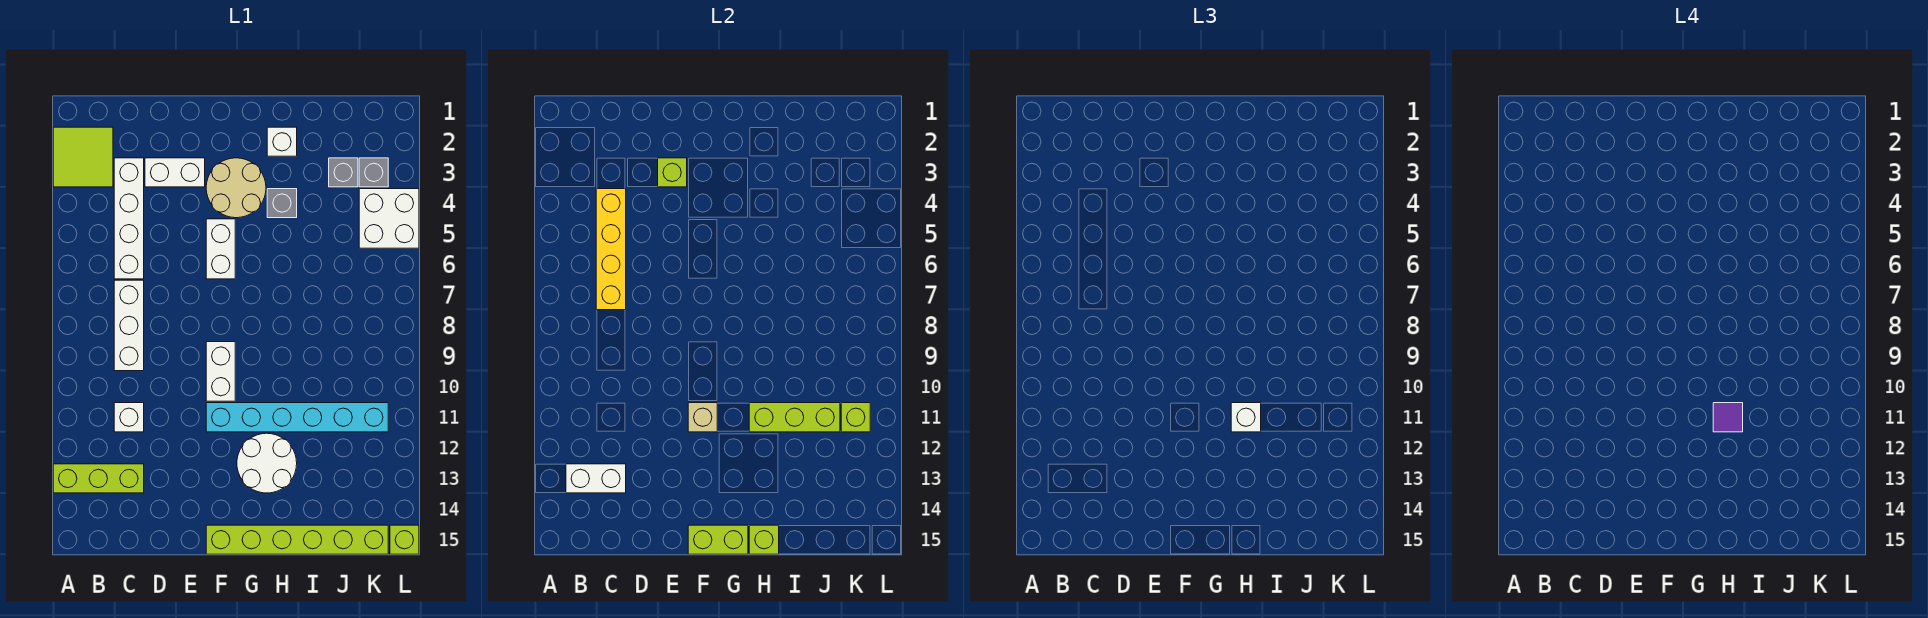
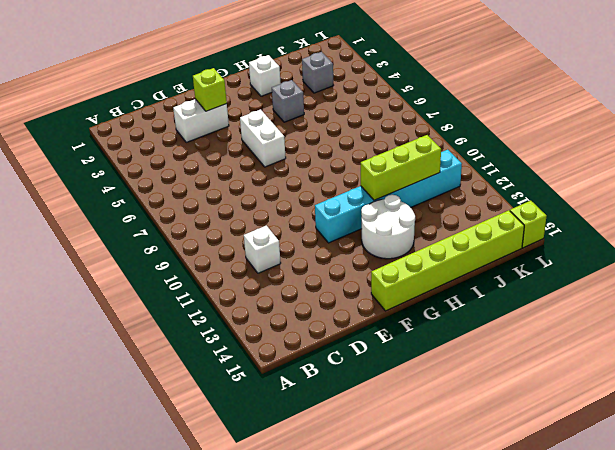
none -> lime tile A2:B3 level 1
none -> lime brick A13:C13 level 1
none -> white brick C3:C6 level 1

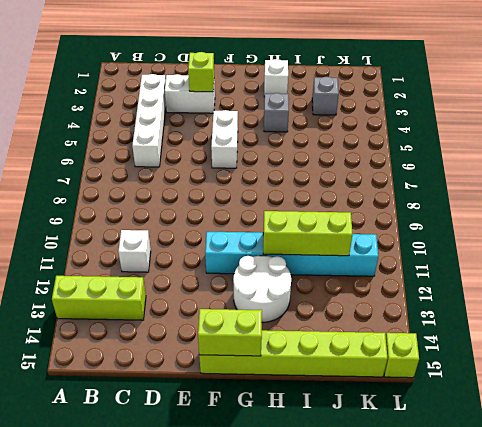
none -> lime tile A2:B3 level 1
none -> white brick C7:C9 level 1
none -> tan round brick F3:G4 level 1

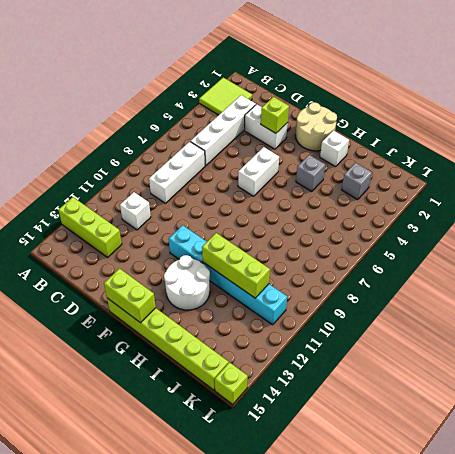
tan round brick F1:G2 level 1 -> tan round brick F3:G4 level 1
none -> white brick F9:F10 level 1
none -> grey brick K3 level 1
none -> white brick K4:L5 level 1

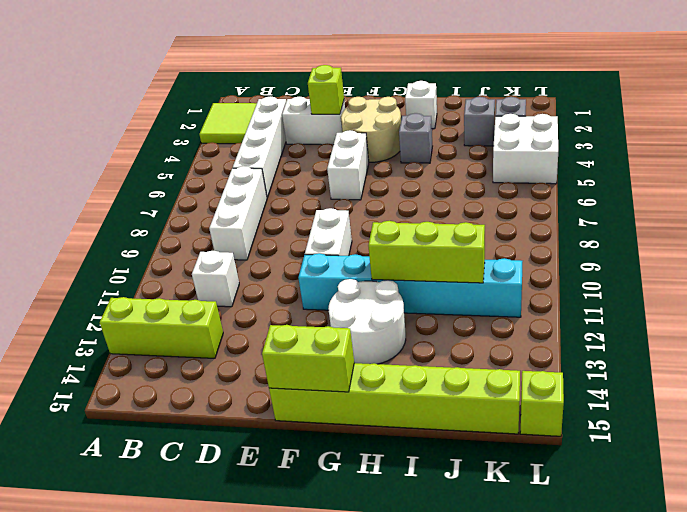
none -> white brick B13:C13 level 2
none -> yellow brick C4:C7 level 2
none -> tan brick F11 level 2

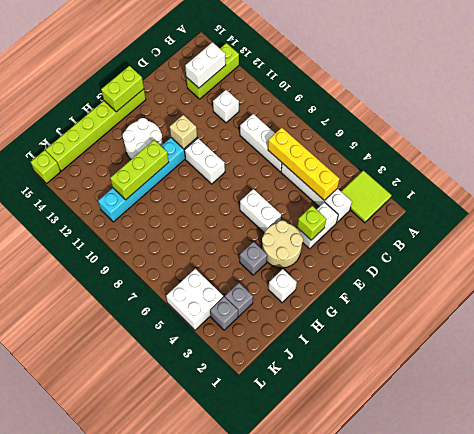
none -> lime brick H15 level 2
none -> lime brick K11 level 2
none -> white brick H11 level 3

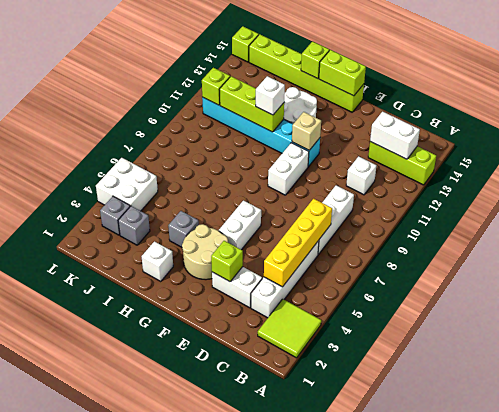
none -> purple tile H11 level 4

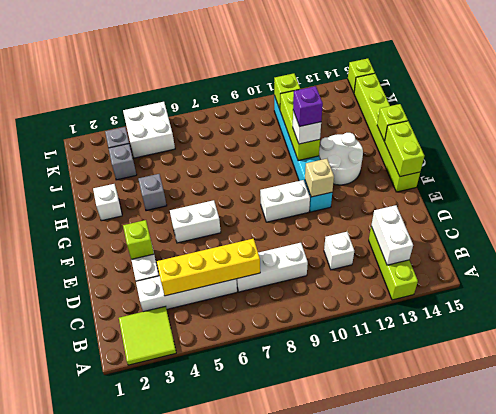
purple brick H11 level 4 -> purple tile H11 level 4
none -> tan round brick F3:G4 level 1

